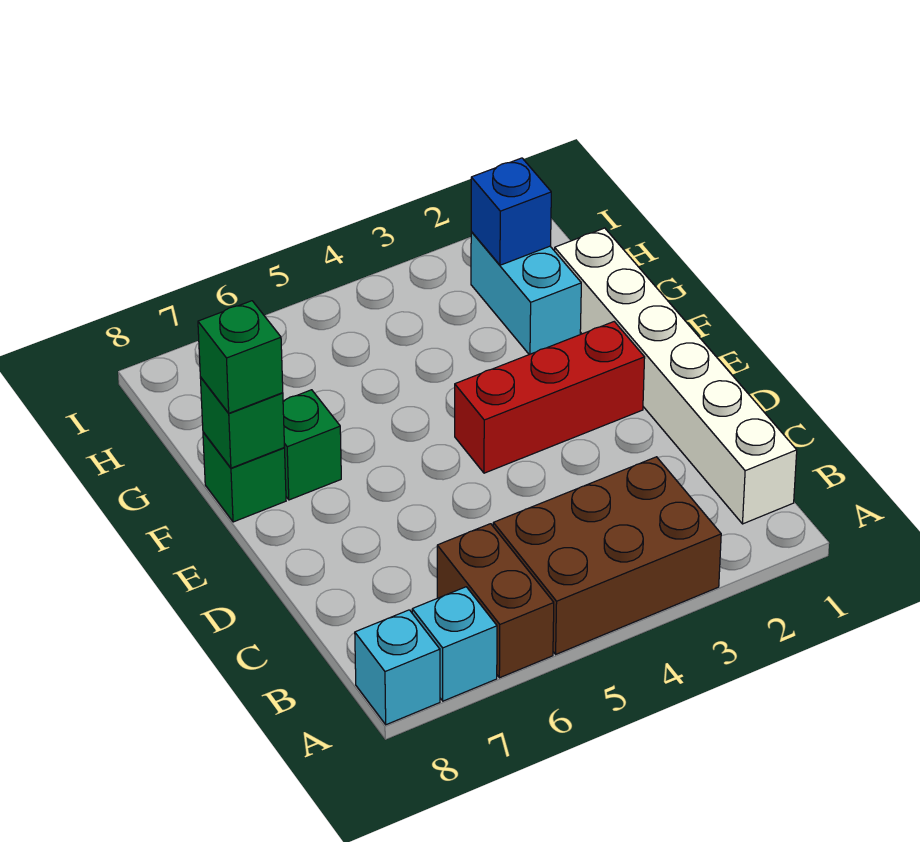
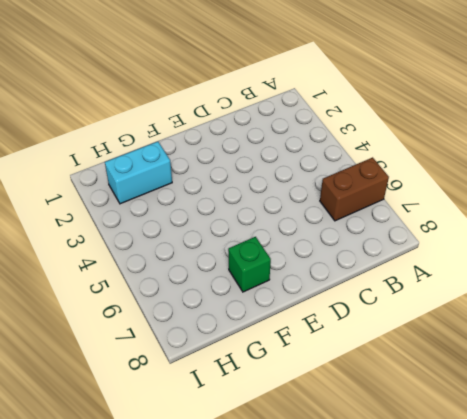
none -> brown brick A3:B5 level 1
none -> cyan brick A7 level 1
none -> cyan brick A8 level 1

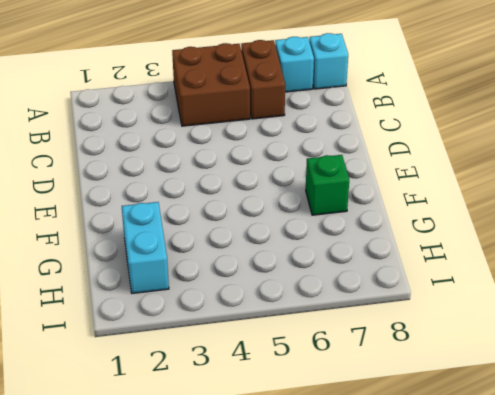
brown brick A4:B5 level 1 -> brown brick A3:B5 level 1
none -> white brick B1:G1 level 1
none -> red brick E2:E4 level 1
none -> green brick F8 level 1

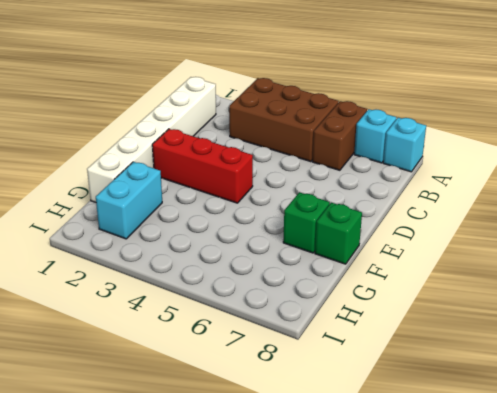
none -> green brick F8 level 2
none -> blue brick H2 level 2
none -> green brick F8 level 3

